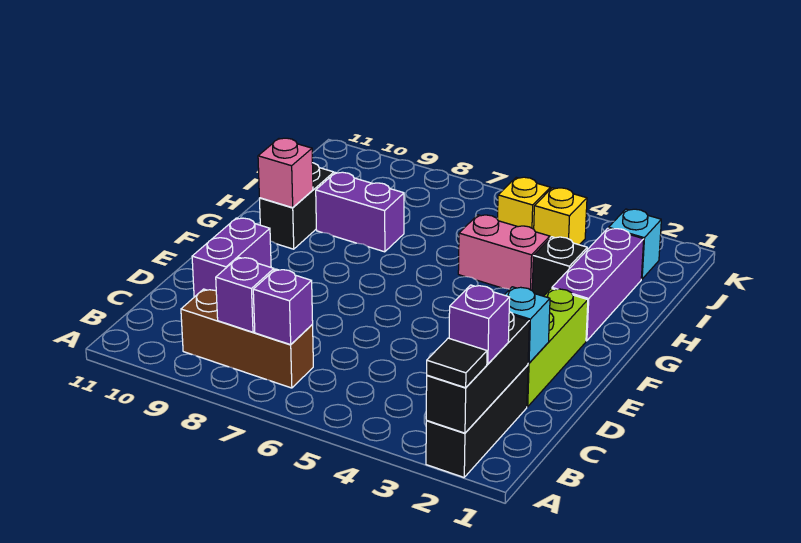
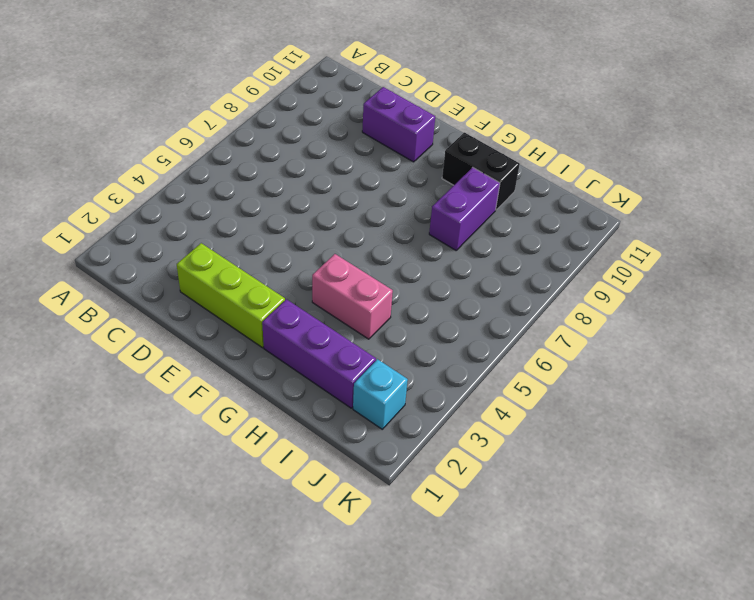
pink brick G4:H4 level 1 -> pink brick H4:H5 level 1
none -> black brick A2:C2 level 1
none -> brown brick B7:B9 level 1
none -> black brick H3 level 1

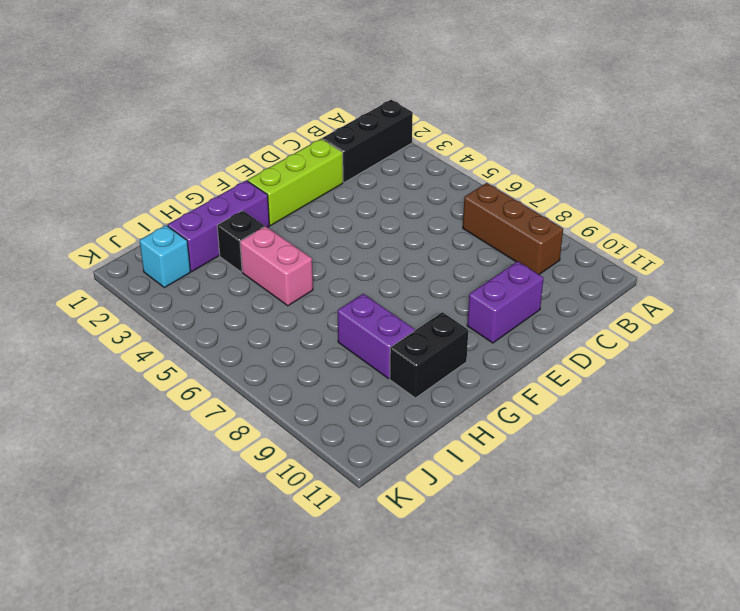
none -> yellow brick J4 level 1
none -> yellow brick J5 level 1
none -> black brick A2:C2 level 2

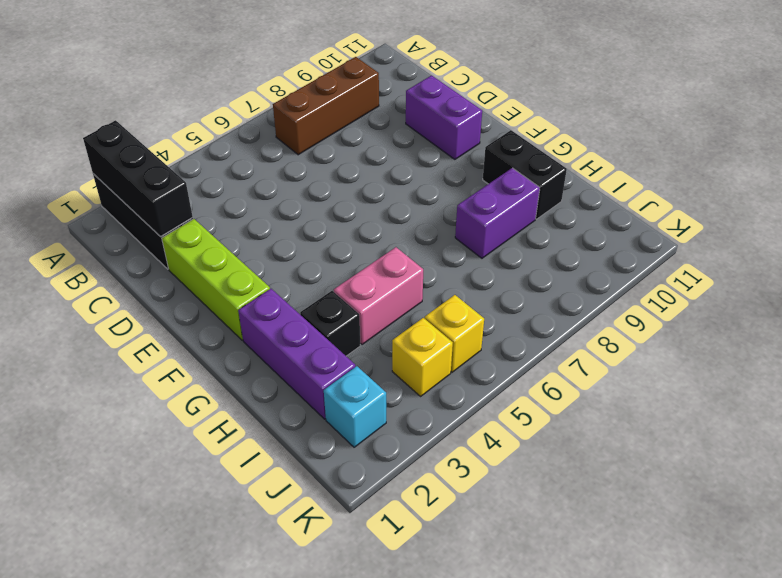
none -> purple brick B7 level 2
none -> purple brick B8 level 2
none -> cyan brick D2 level 2

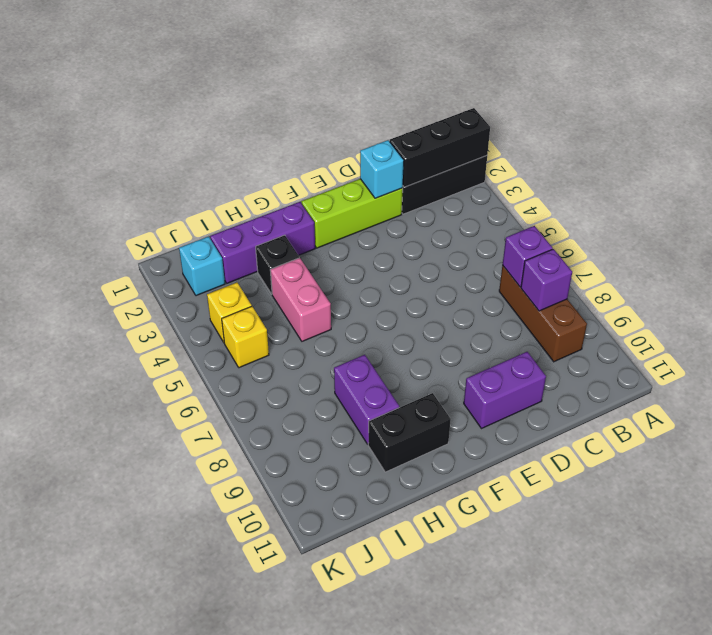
none -> pink brick G10 level 2
none -> black tile A2 level 3
none -> purple brick B2 level 3

